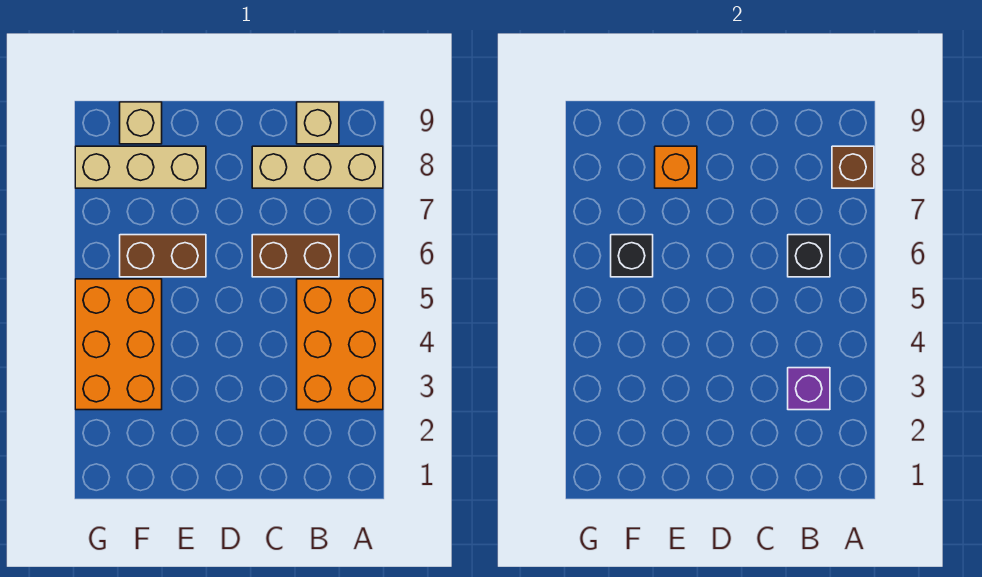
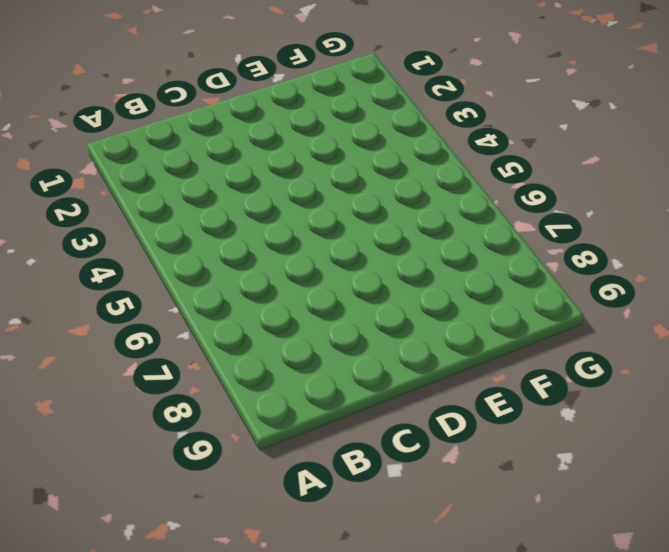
none -> orange brick A3:B5 level 1
none -> tan brick A8:C8 level 1
none -> brown brick B6:C6 level 1

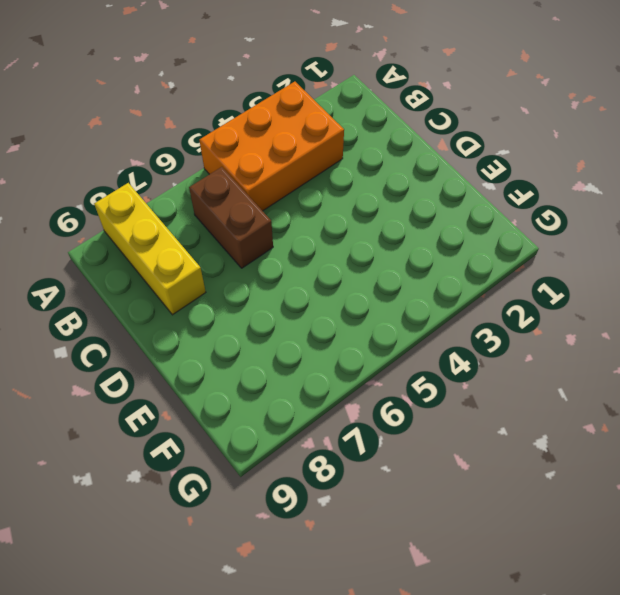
yellow brick A8:C8 level 1 -> tan brick A8:C8 level 1
none -> tan brick B9 level 1
none -> brown brick E6:F6 level 1
none -> tan brick E8:G8 level 1

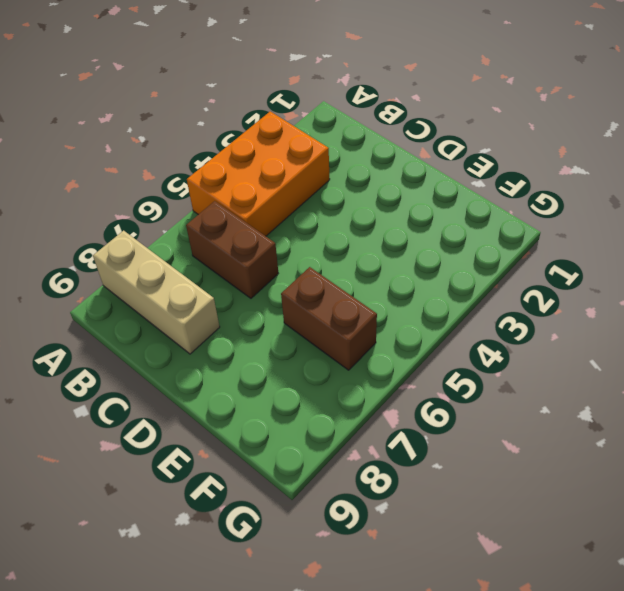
none -> tan brick B9 level 1
none -> tan brick E8:G8 level 1
none -> orange brick F3:G5 level 1

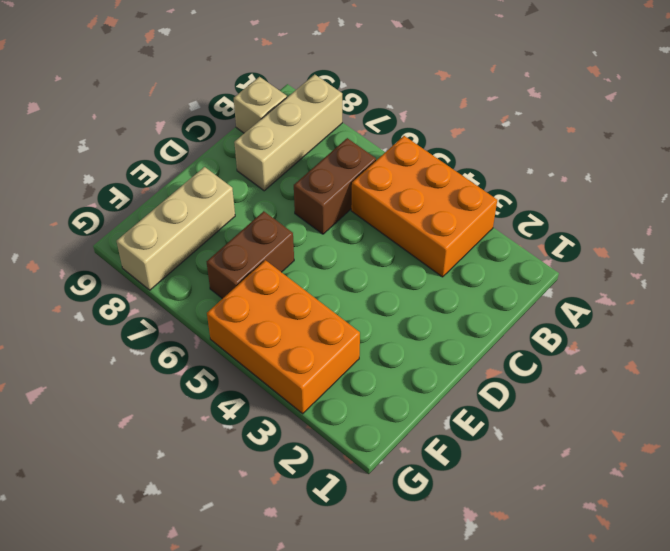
none -> tan brick F9 level 1
none -> brown brick A8 level 2
none -> purple brick B3 level 2

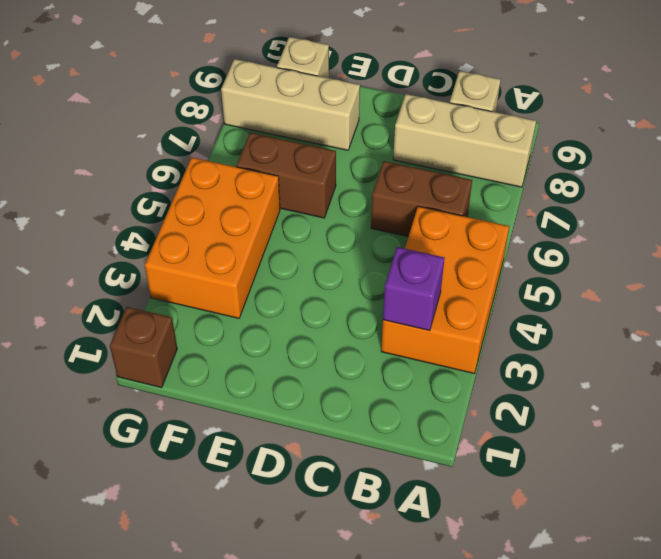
brown brick G1 level 1 -> brown brick A8 level 2
none -> black brick B6 level 2
none -> orange brick E8 level 2
none -> black brick F6 level 2

